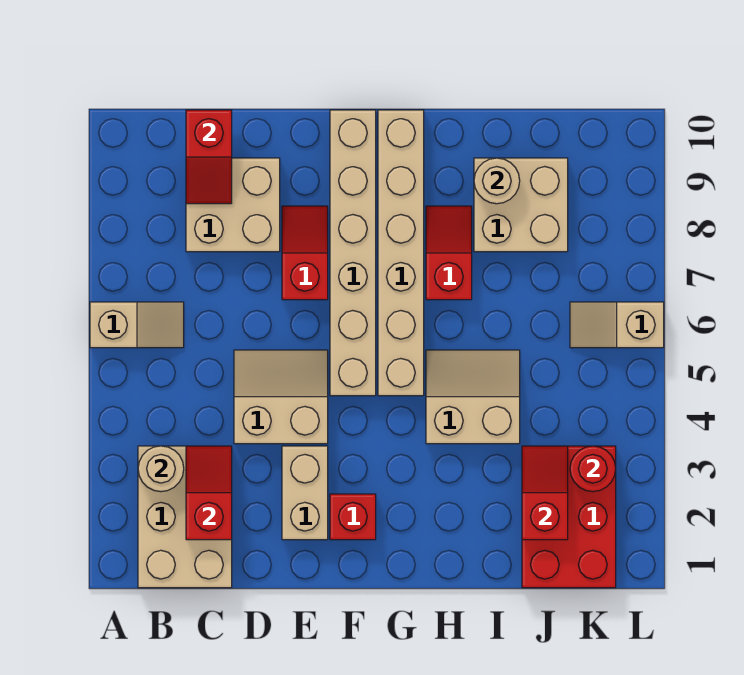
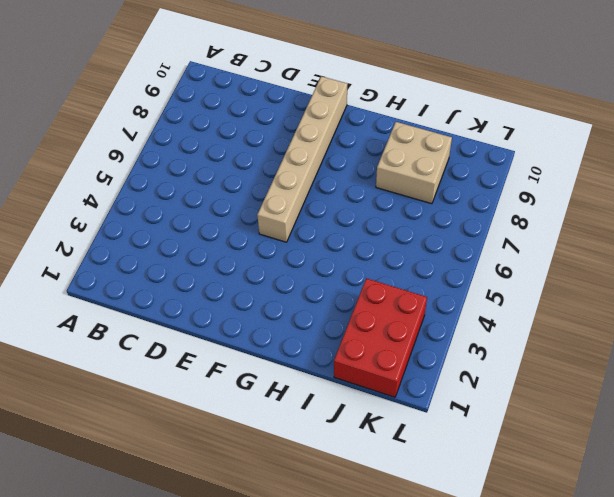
none -> tan slope A6:B6 level 1 top A
none -> tan brick B1:C3 level 1
none -> tan brick C8:D9 level 1

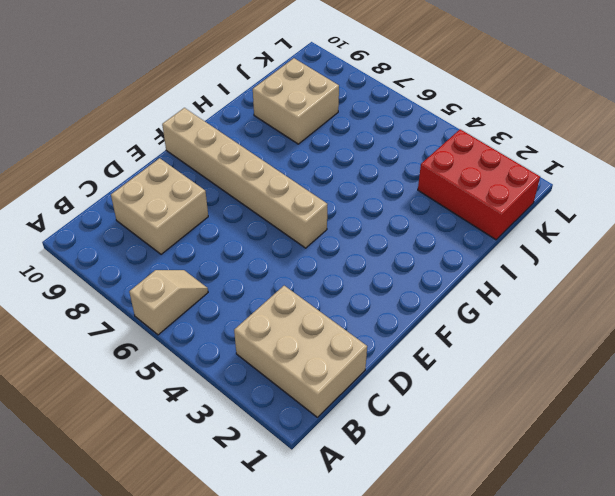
none -> tan slope D4:E5 level 1 top 4
none -> tan brick E2:E3 level 1
none -> red slope E7:E8 level 1 top 7

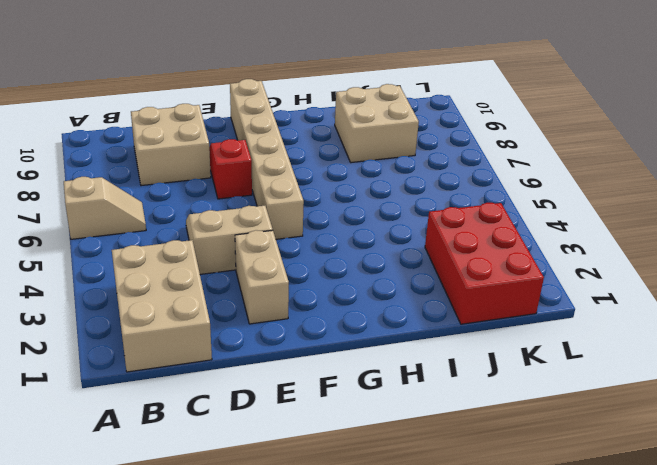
none -> red brick F2 level 1
none -> tan brick G5:G10 level 1
none -> tan slope H4:I5 level 1 top 4

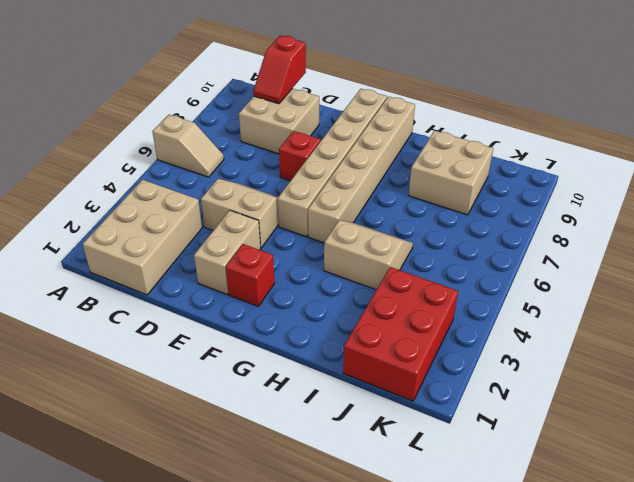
none -> red slope H7:H8 level 1 top 7
none -> tan slope K6:L6 level 1 top L
none -> tan round brick B3 level 2

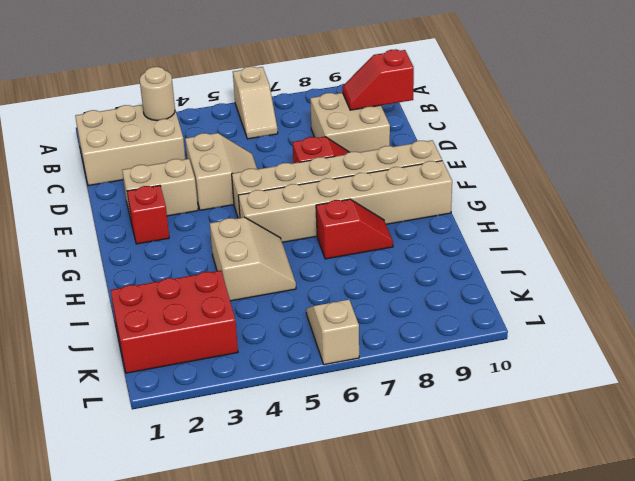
none -> tan brick I8:J9 level 1
none -> red slope C2:C3 level 2 top 2
none -> tan round brick I9 level 2

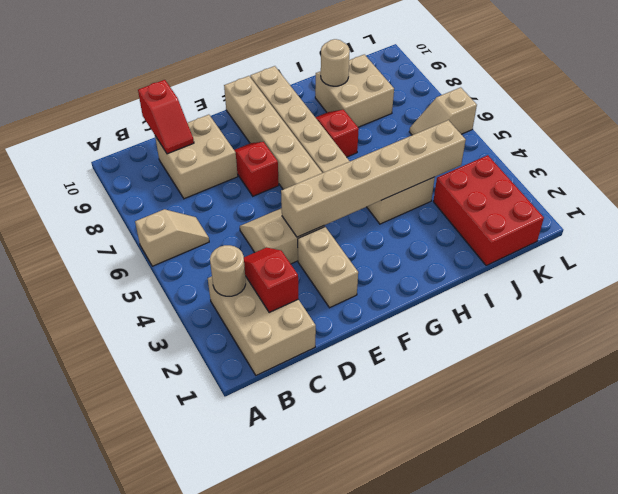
tan brick E4:J4 level 2 -> none
none -> red brick F2 level 1
none -> red slope J2:J3 level 2 top 2
none -> red round brick K3 level 2

